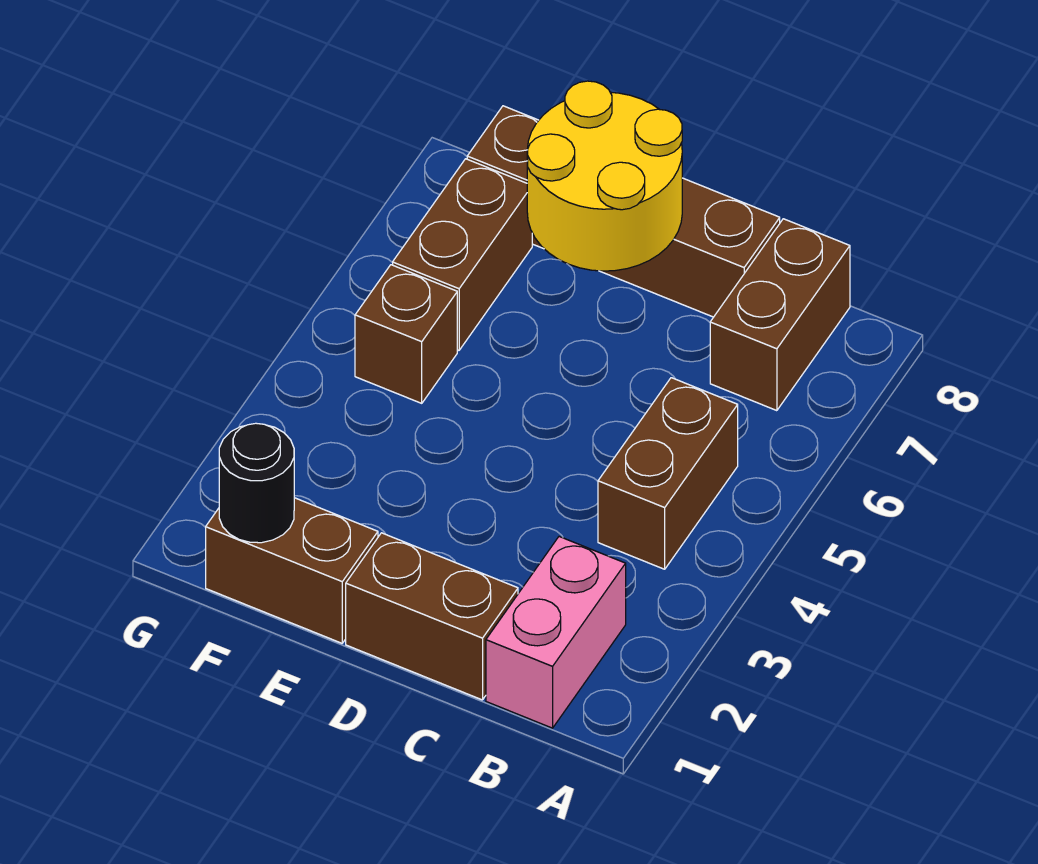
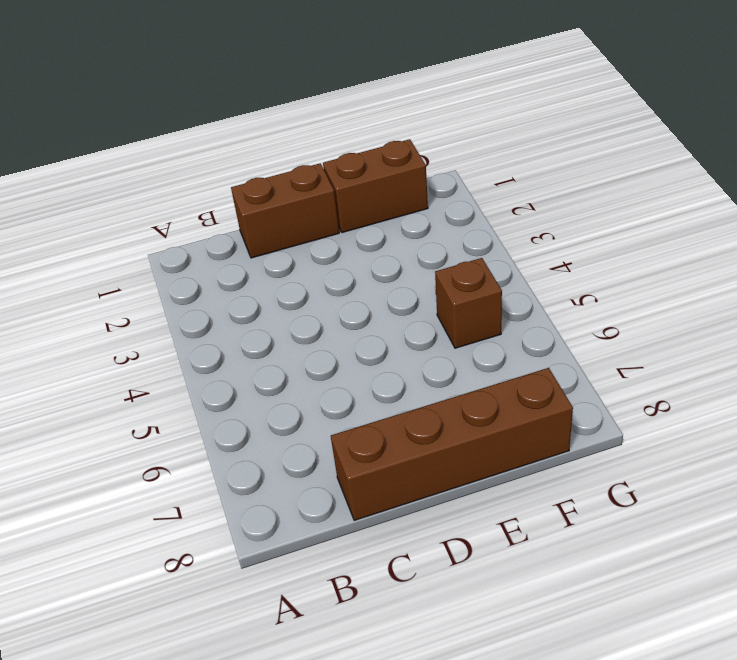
none -> pink brick B1:B2 level 1
none -> brown brick B4:B5 level 1

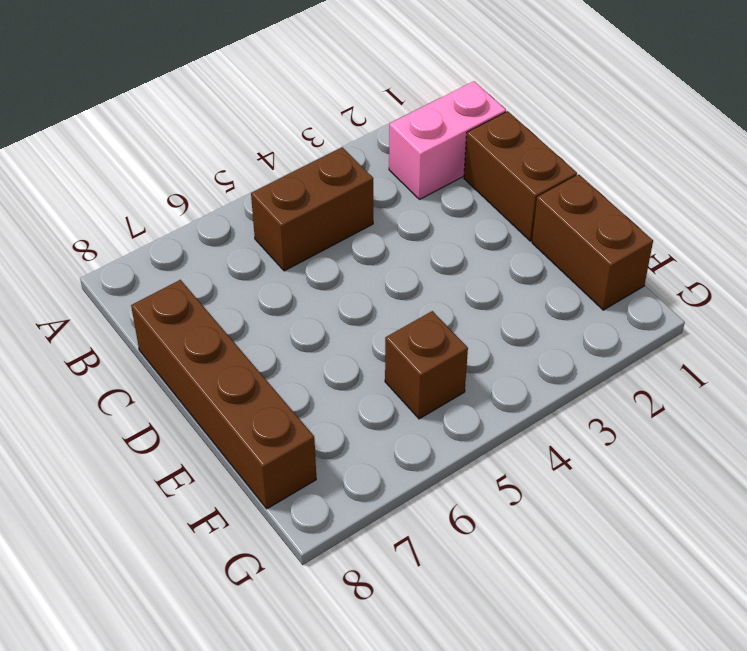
none -> brown brick B7:B8 level 1
none -> brown brick F6:F7 level 1

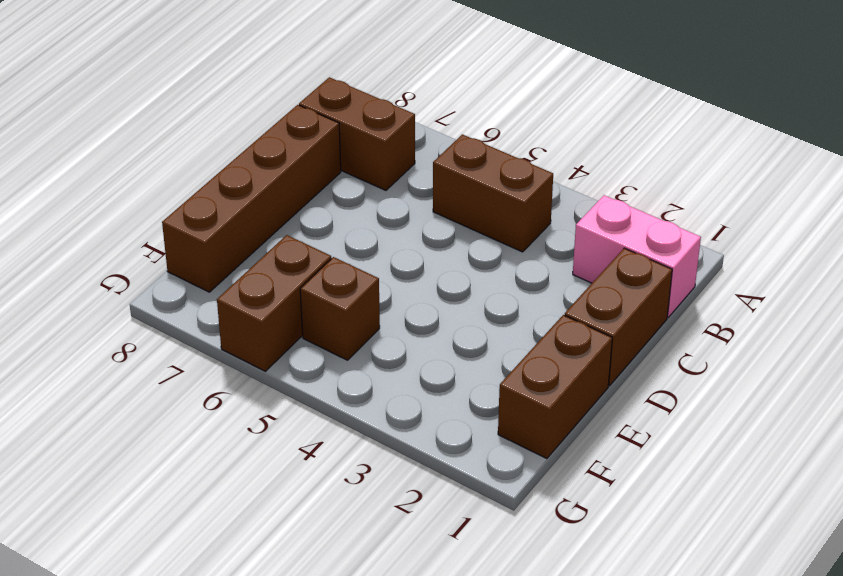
brown brick F6:G6 level 1 -> brown brick F6:F7 level 1
none -> yellow round brick D7:E8 level 2
none -> black round brick F1 level 2

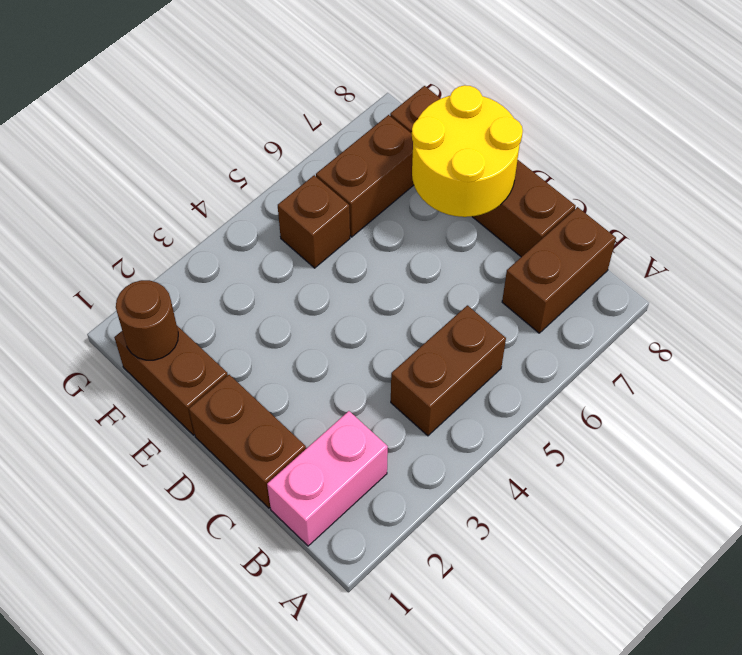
brown round brick F1 level 2 -> black round brick F1 level 2

